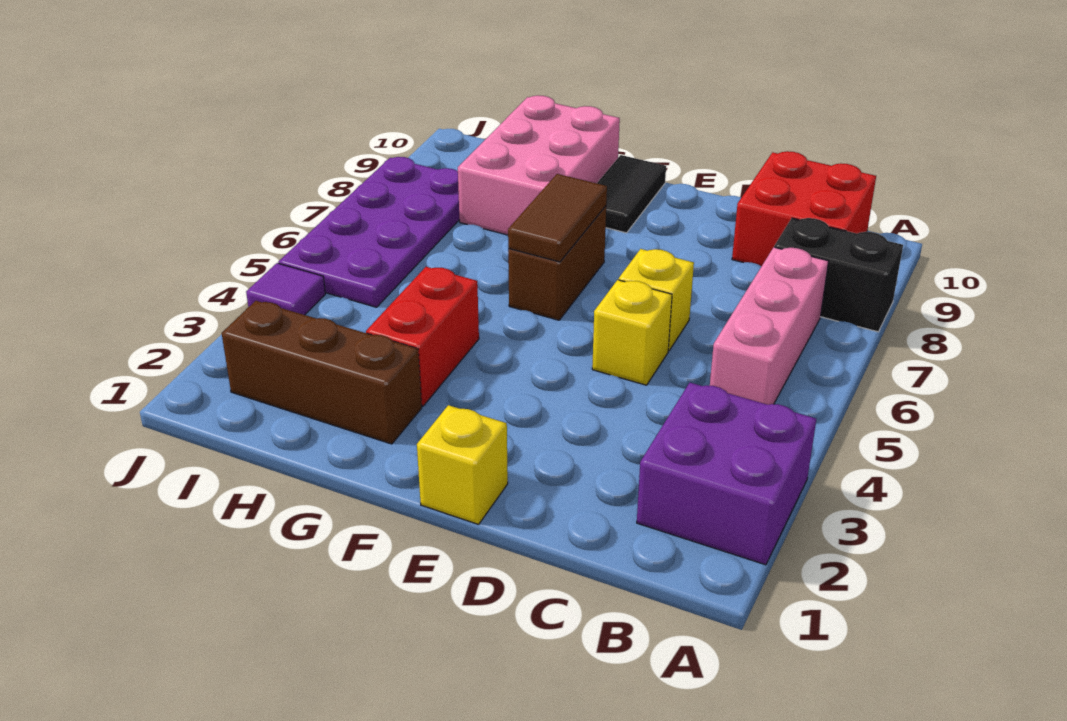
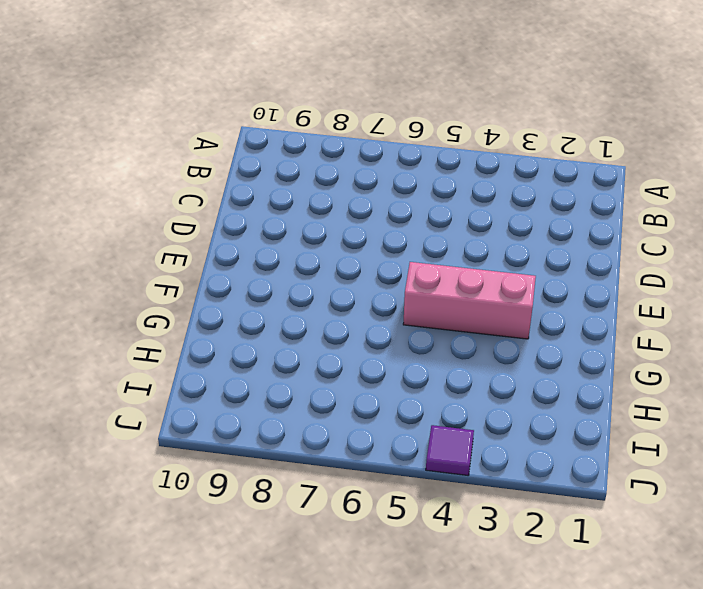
pink brick F3:F5 level 1 -> pink brick B5:B7 level 1
none -> purple brick A2:B3 level 1
none -> black brick A8:B8 level 1
none -> red brick B9:C10 level 1

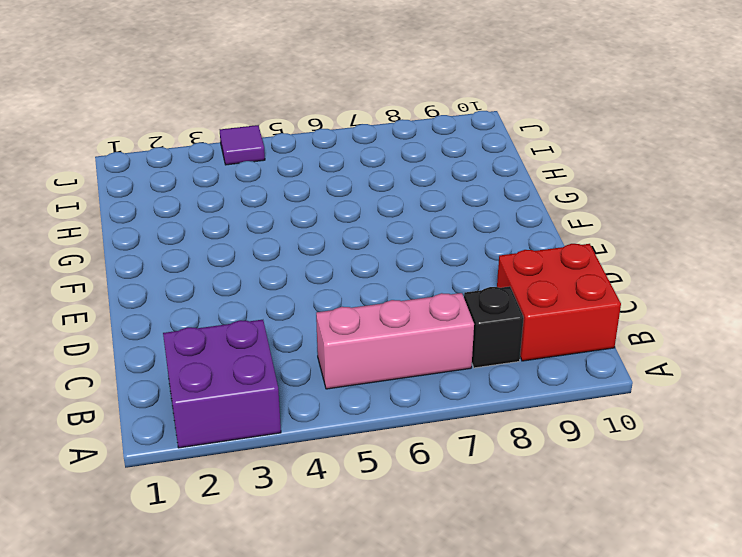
black brick B8 level 1 -> black brick A8:B8 level 1
none -> yellow brick D5 level 1
none -> yellow brick D6 level 1
none -> yellow brick E1 level 1

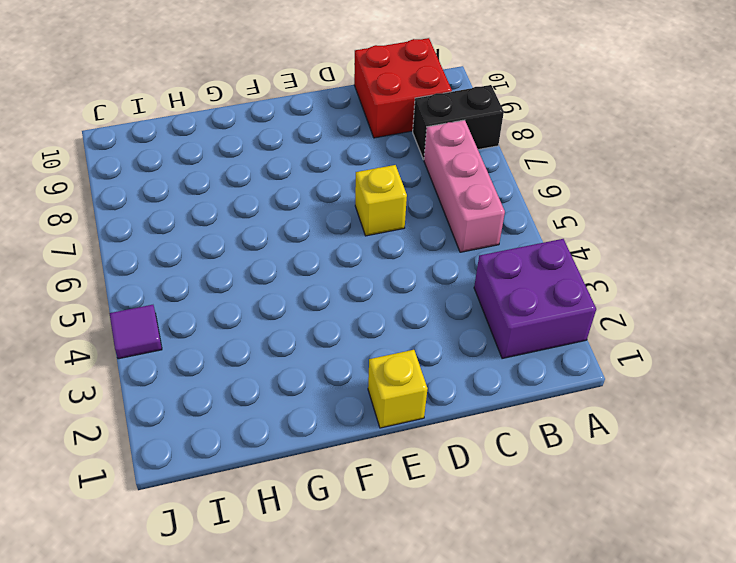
none -> yellow brick D5 level 1
none -> brown brick F6:F7 level 1
none -> black tile F9:F10 level 1

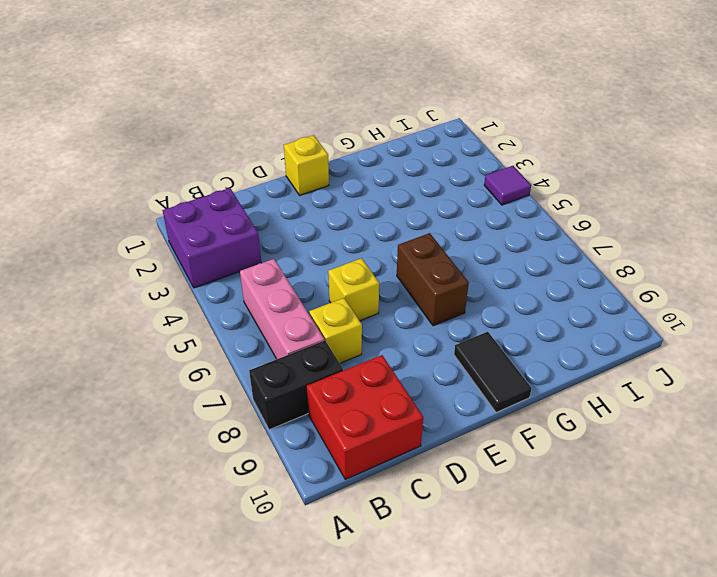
yellow brick C7 level 1 -> yellow brick D5 level 1
none -> brown brick G2:I2 level 1
none -> red brick G3:G4 level 1
none -> pink brick G8:H10 level 1

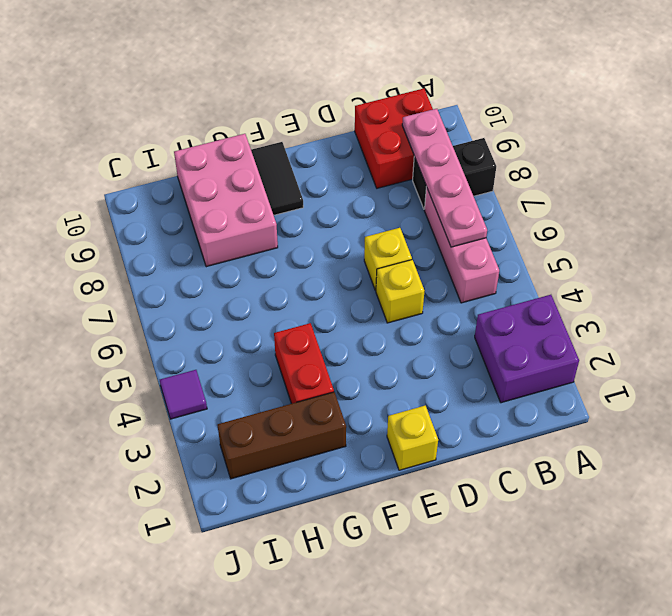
pink plate B6:B9 level 2 -> none
none -> brown brick F6:F7 level 1
none -> purple plate I5:J8 level 1
none -> brown tile F6:F7 level 2

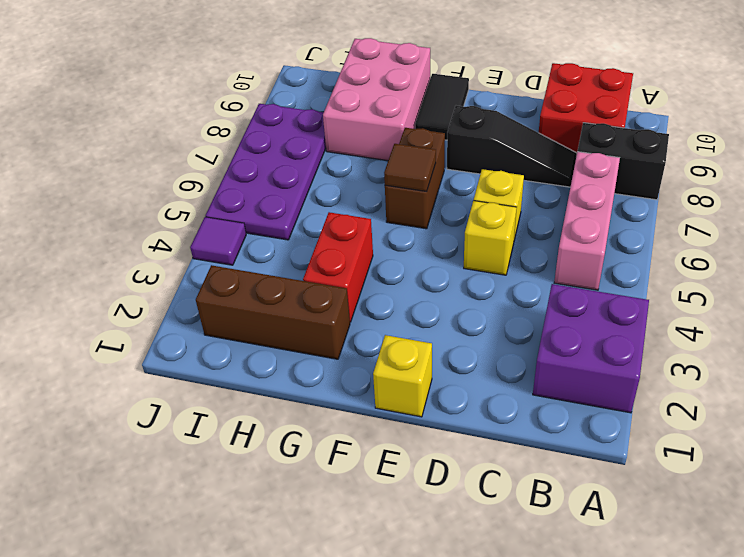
black slope C8:E8 level 1 top E -> none
brown tile F6 level 2 -> brown tile F6:F7 level 2

